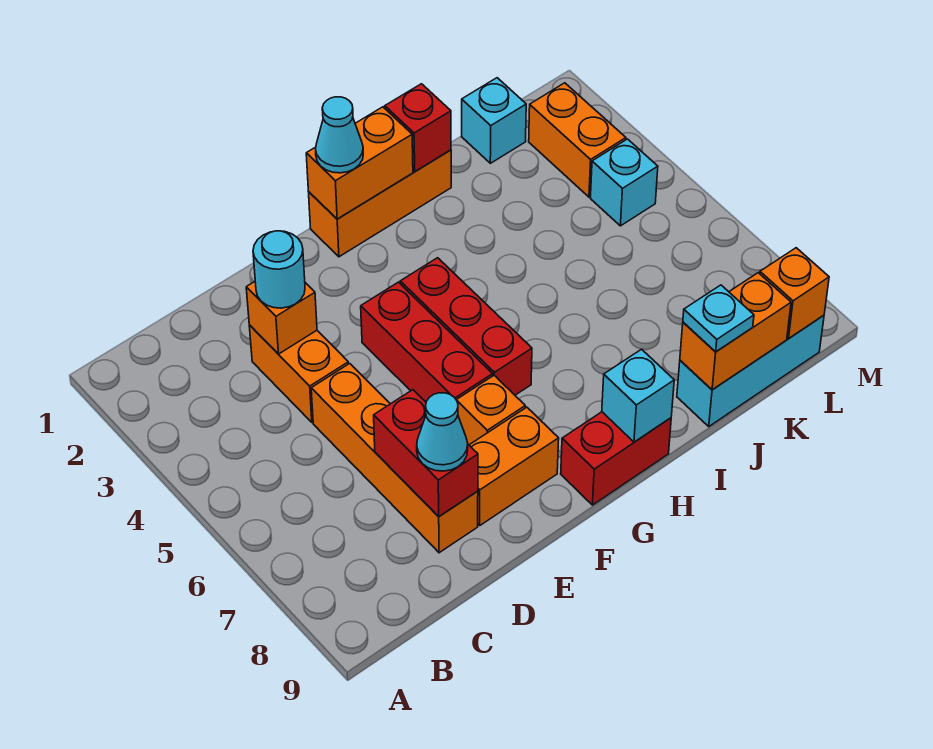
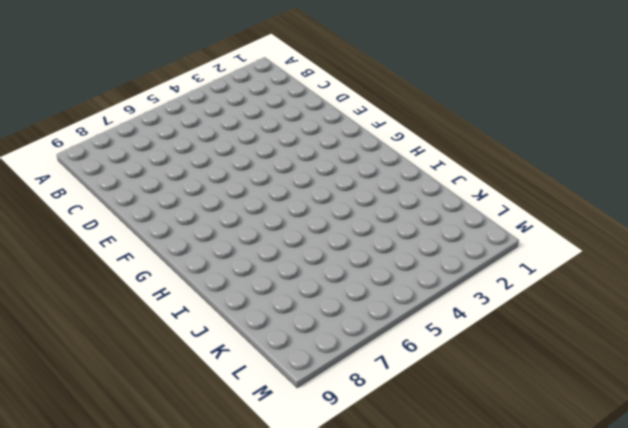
none -> orange brick D3:D4 level 1
none -> orange brick D5:D8 level 1
none -> orange brick E8:F8 level 1

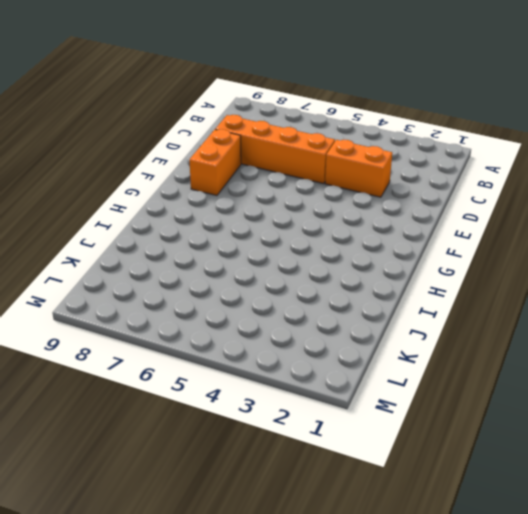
none -> red brick F4:F6 level 1
none -> orange brick F7 level 1
none -> orange brick G1:I1 level 1

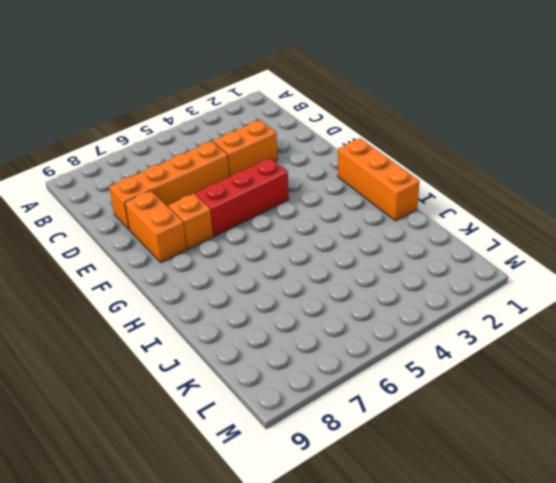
none -> red brick G4:G6 level 1
none -> red brick G9:H9 level 1
none -> cyan brick J9:L9 level 1

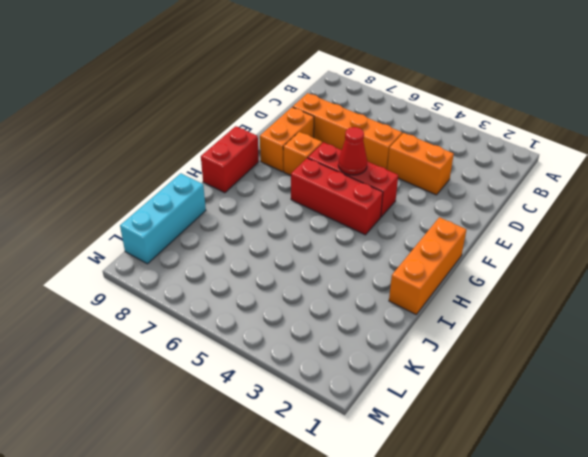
red cone F5 level 2 -> none
none -> cyan brick K1 level 1
none -> orange brick L2:L3 level 1
none -> cyan brick L4 level 1

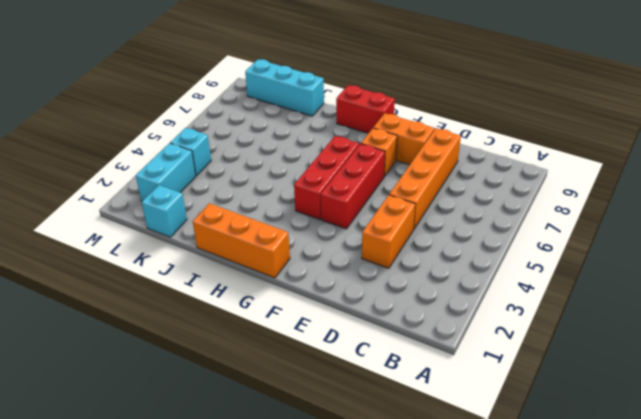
cyan brick L2:L3 level 1 -> orange brick L2:L3 level 1
none -> orange brick D3 level 2
none -> red brick D7:D8 level 2
none -> orange brick G1:H1 level 2

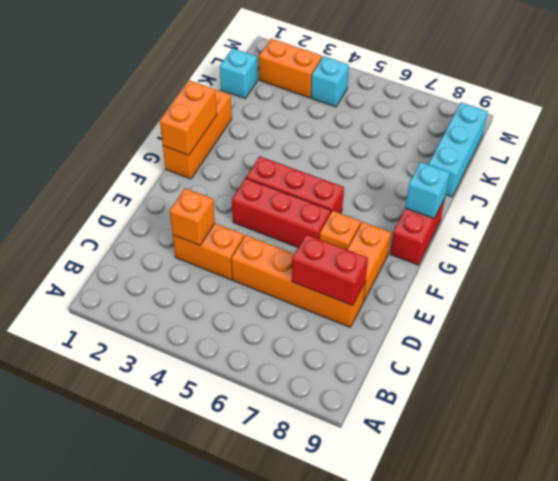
none -> red brick I1 level 2
none -> orange brick J9:K9 level 2
none -> orange brick L9 level 2

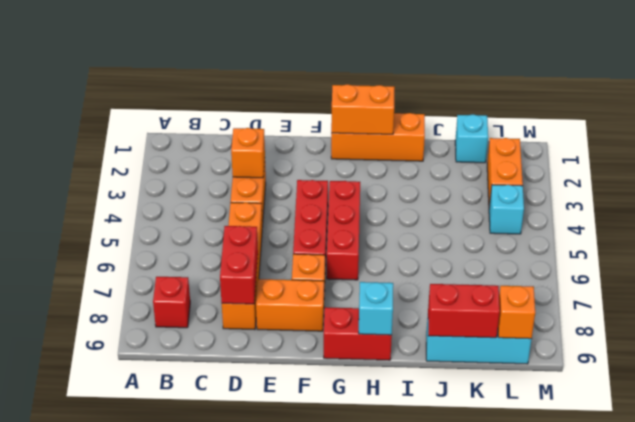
red brick B8 level 1 -> red brick I1 level 2
red brick J9:K9 level 2 -> orange brick J9:K9 level 2
none -> cyan round brick D3 level 3
none -> cyan cone D8 level 3
none -> cyan cone G1 level 3

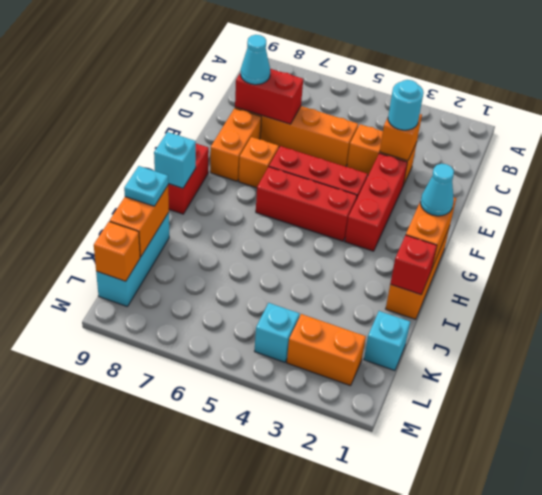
red brick E3:G3 level 1 -> none

